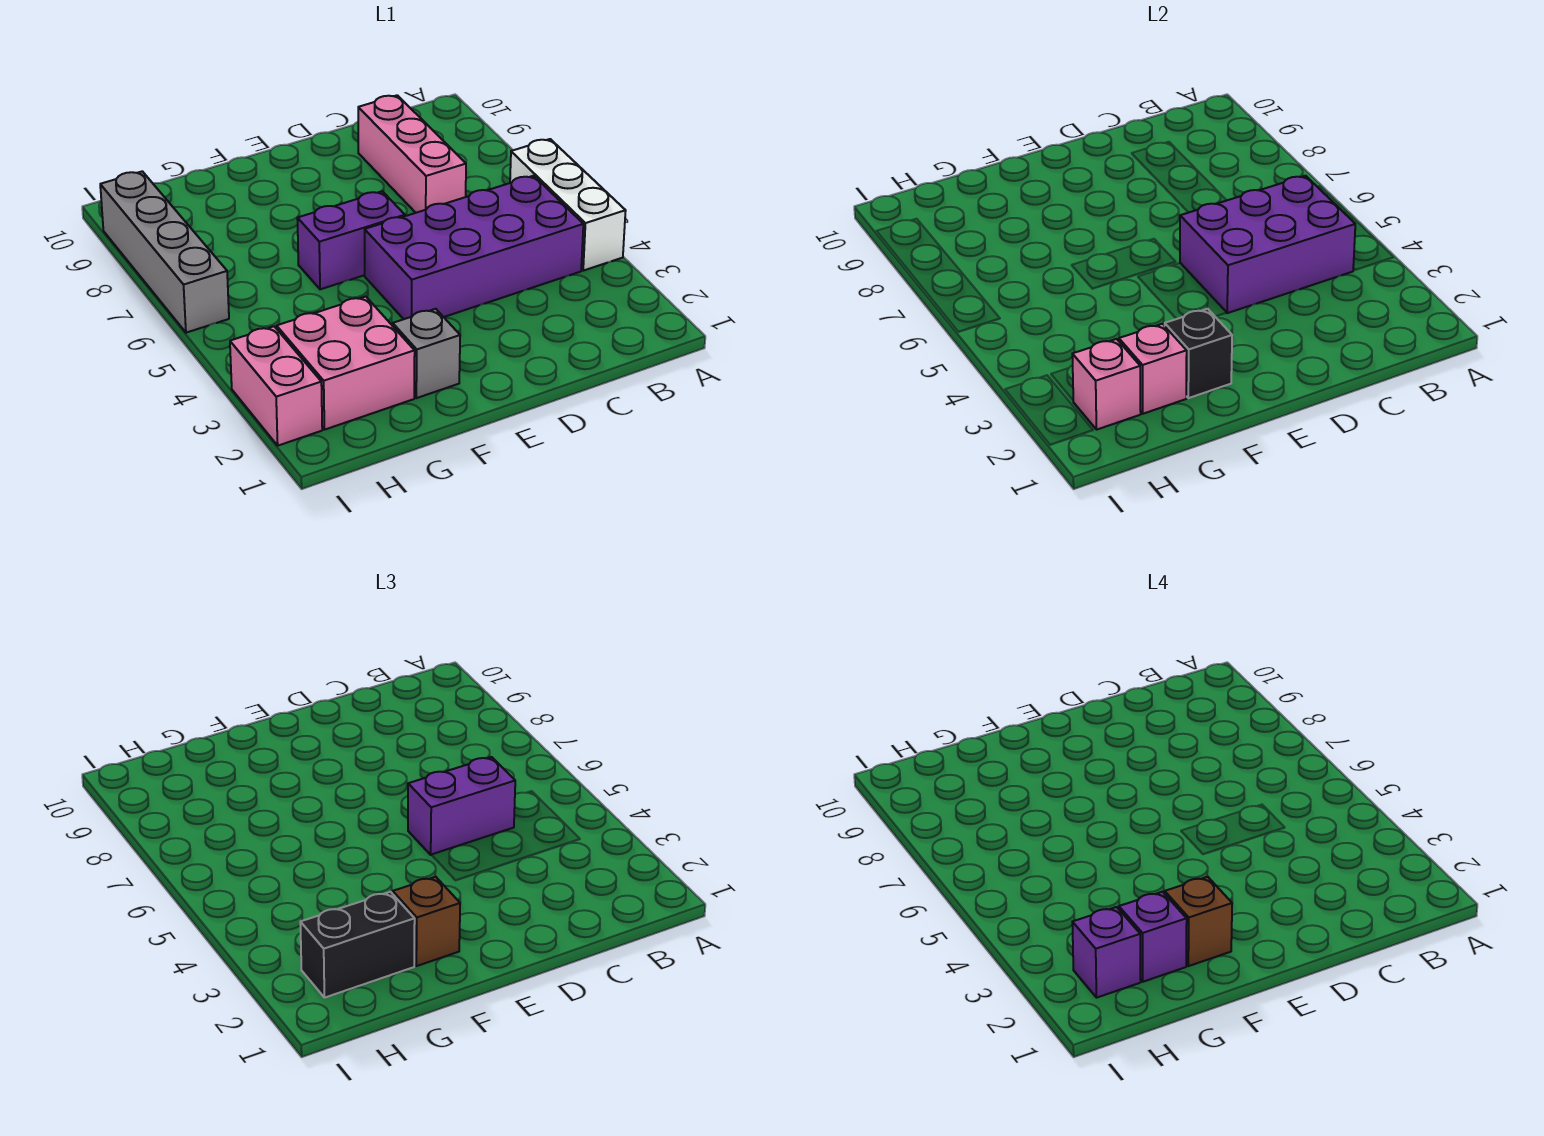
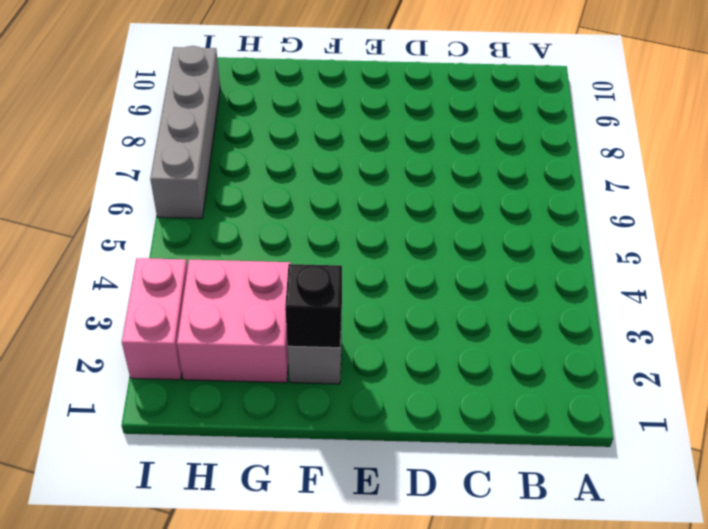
none -> white brick A4:A6 level 1
none -> purple brick B4:E5 level 1
none -> pink brick C7:C9 level 1

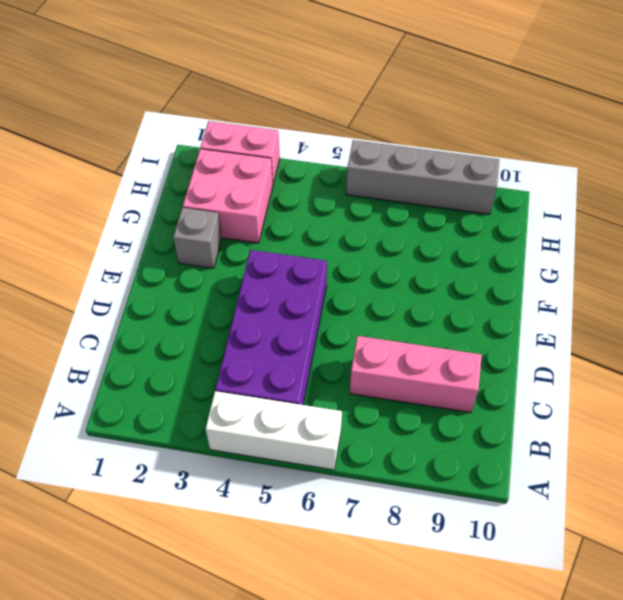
none -> purple brick E6:F6 level 1
none -> purple brick B4:D5 level 2
none -> black brick F2 level 2

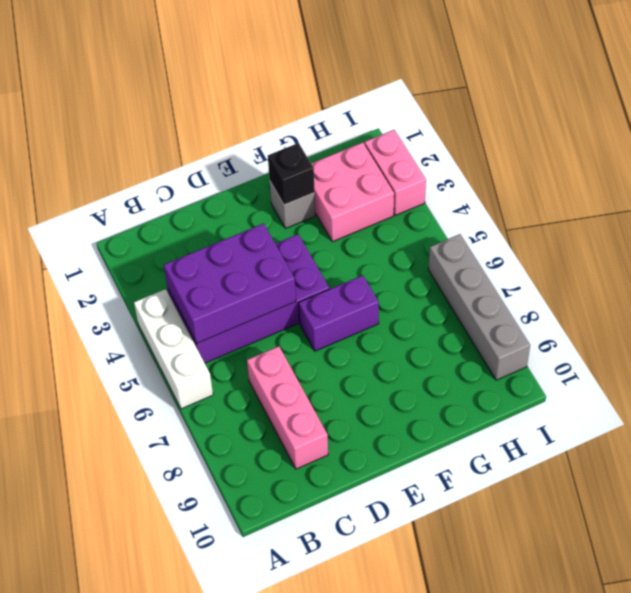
none -> pink brick G2 level 2
none -> pink brick H2 level 2
none -> purple brick C5:D5 level 3

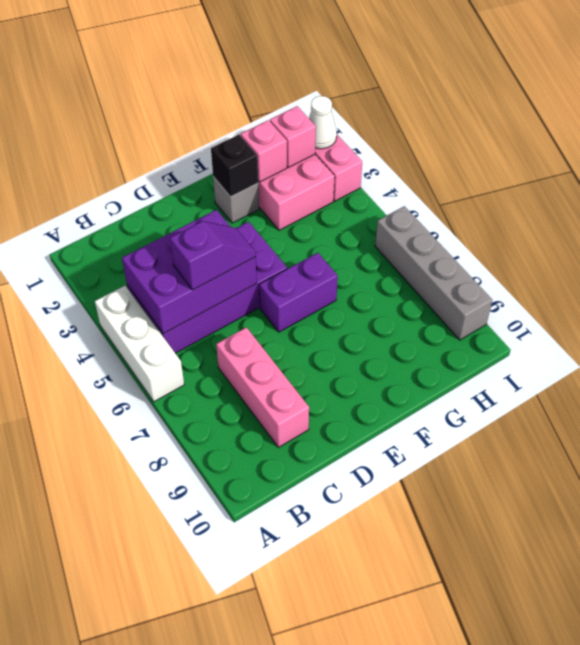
purple slope C5:D5 level 3 top C -> purple brick C5:D5 level 3
white cone I2 level 2 -> none
none -> brown brick F2 level 3
none -> black brick G2:H2 level 3
none -> brown brick F2 level 4

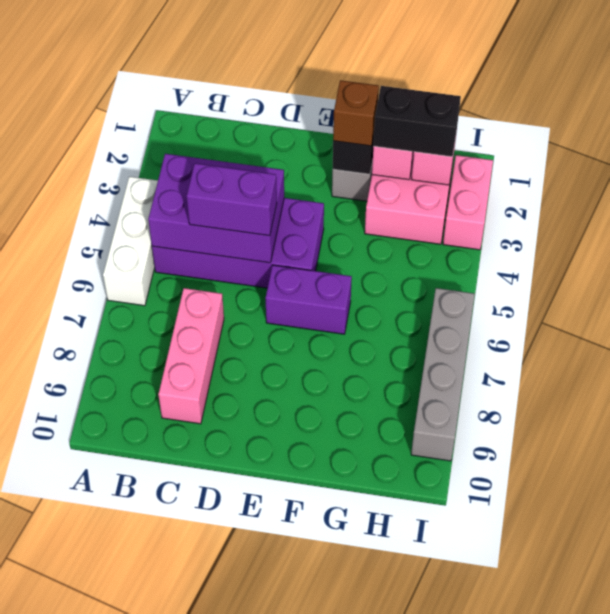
none -> brown brick F2 level 4
none -> purple brick G2 level 4
none -> purple brick H2 level 4

